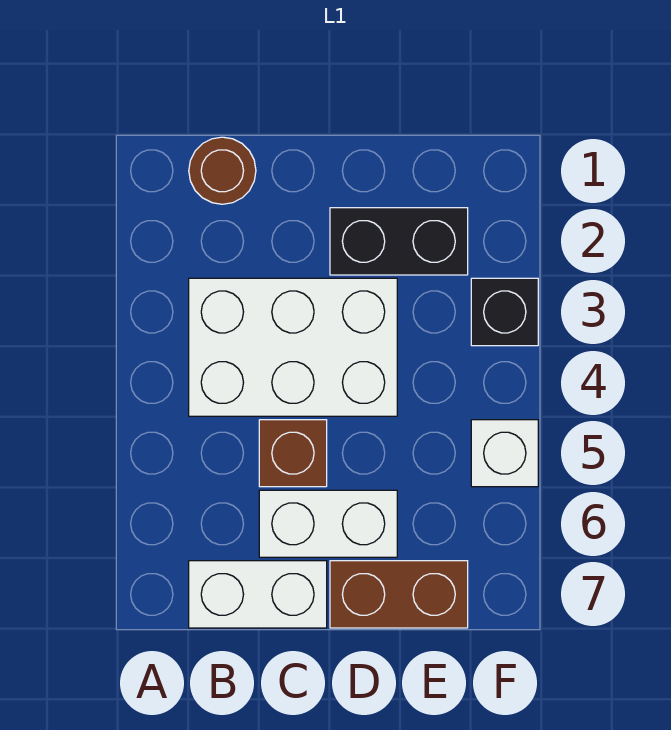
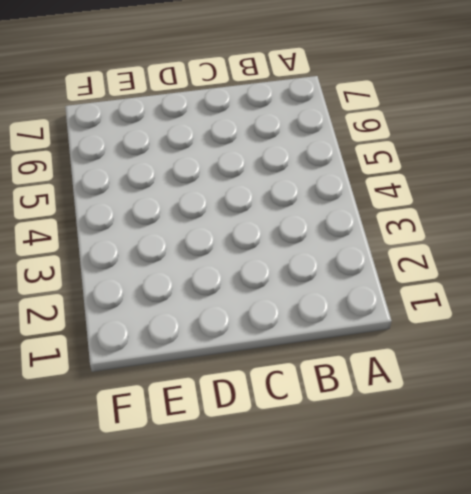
none -> brown round brick B1 level 1
none -> white brick B3:D4 level 1

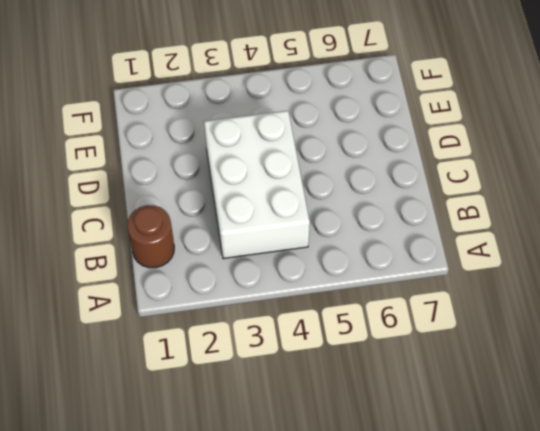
none -> white brick B7:C7 level 1
none -> brown brick C5 level 1

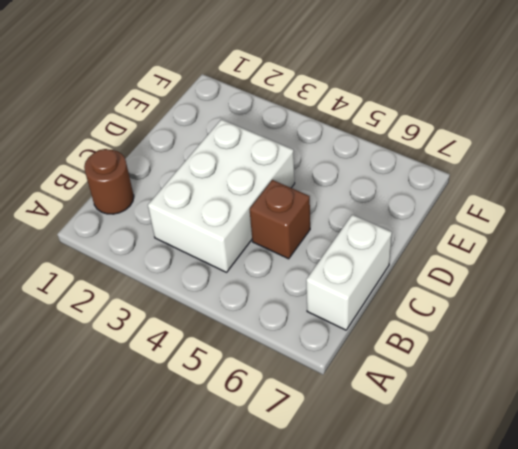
none -> white brick C6:D6 level 1
none -> black brick D2:E2 level 1

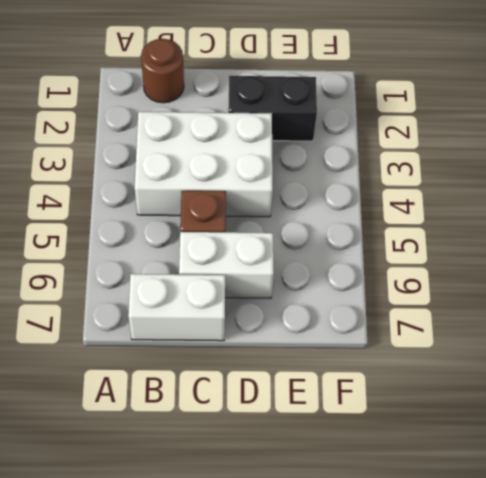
none -> brown brick D7:E7 level 1
none -> black brick F3 level 1

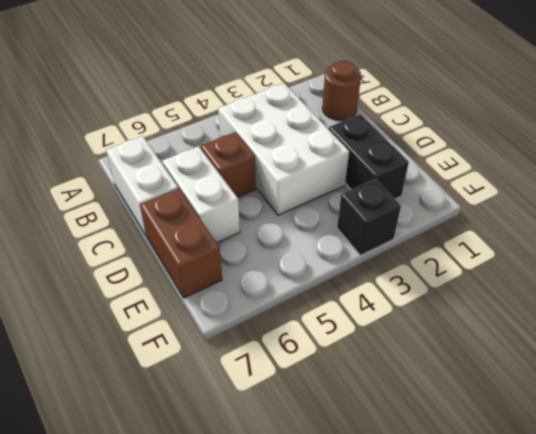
none -> white brick F5 level 1

